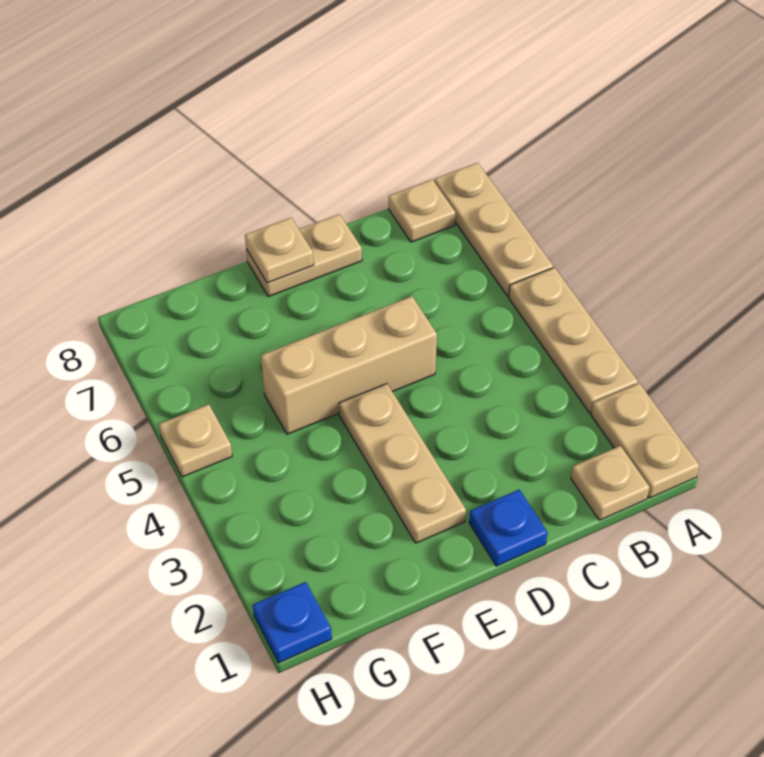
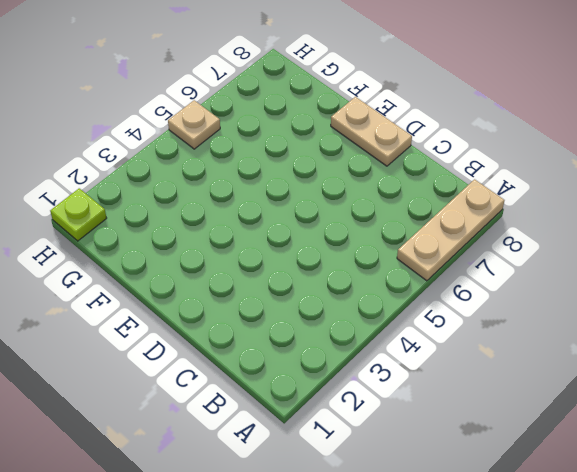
lime plate H1 level 1 -> blue plate H1 level 1
none -> tan plate A1:A2 level 1
none -> tan plate A3:A5 level 1
none -> tan plate B1 level 1

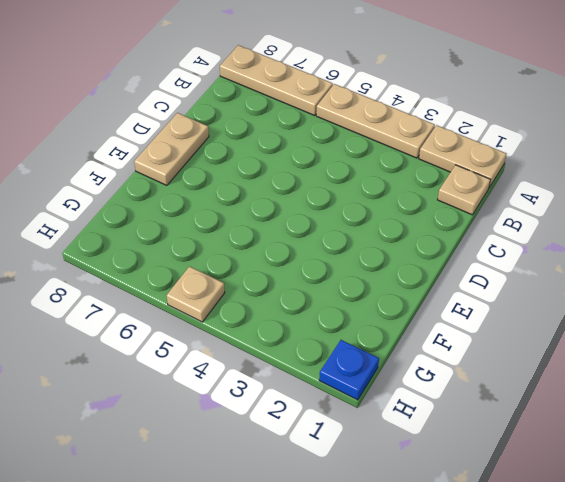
none -> tan plate B8 level 1
none -> blue plate D1 level 1
none -> tan brick D5:F5 level 1

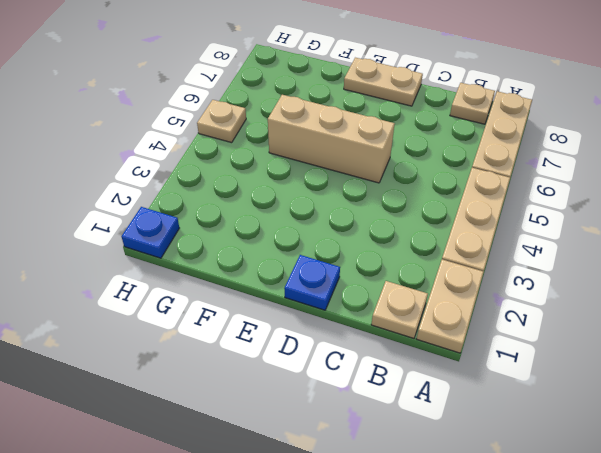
none -> tan plate E2:E4 level 1
none -> tan plate E8 level 2

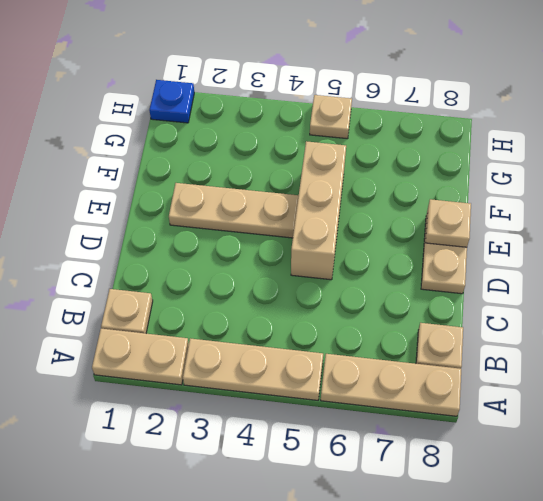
none -> blue plate D1 level 1

